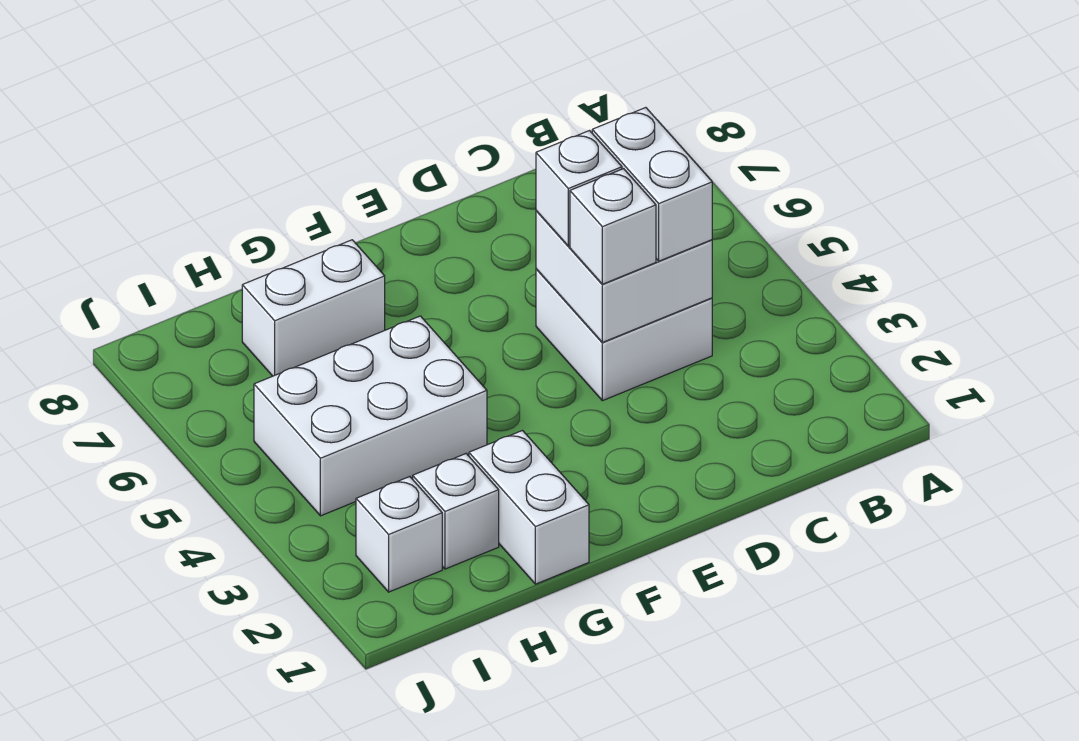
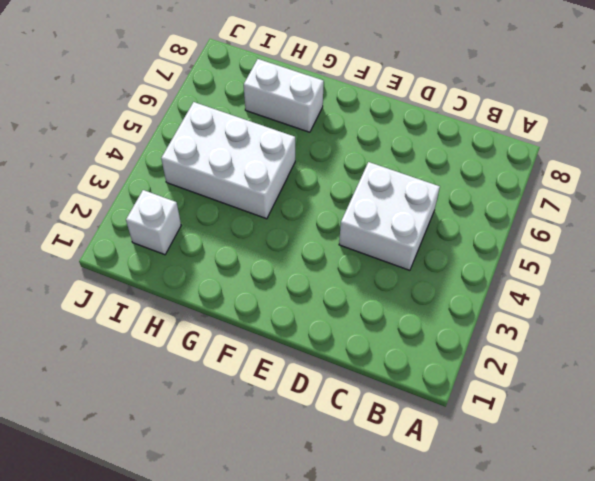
none -> white brick G1:G2 level 1
none -> white brick H2 level 1

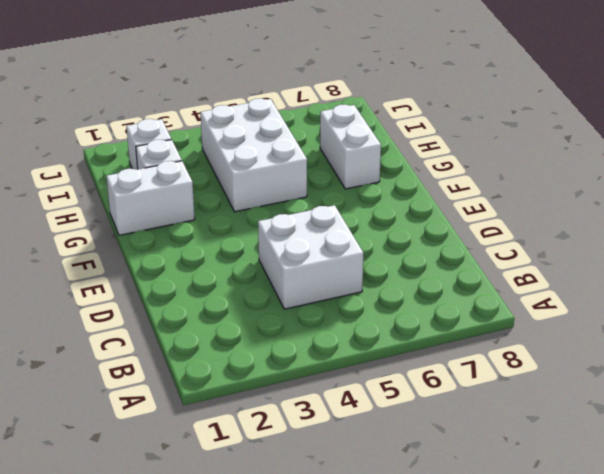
none -> white brick C4:D5 level 2
none -> white brick C4:C5 level 3

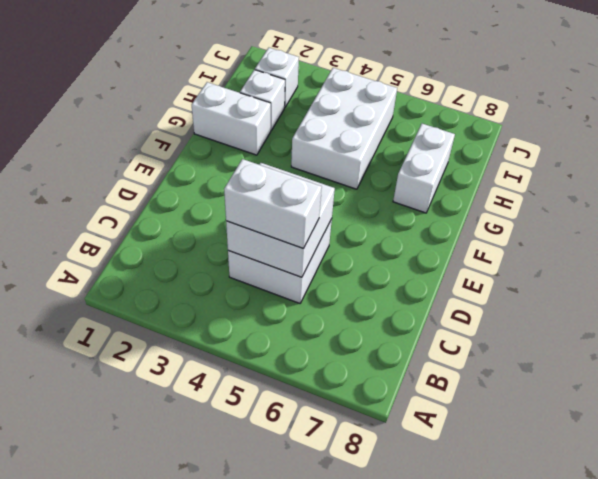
none -> white brick D4 level 3
none -> white brick D5 level 3

